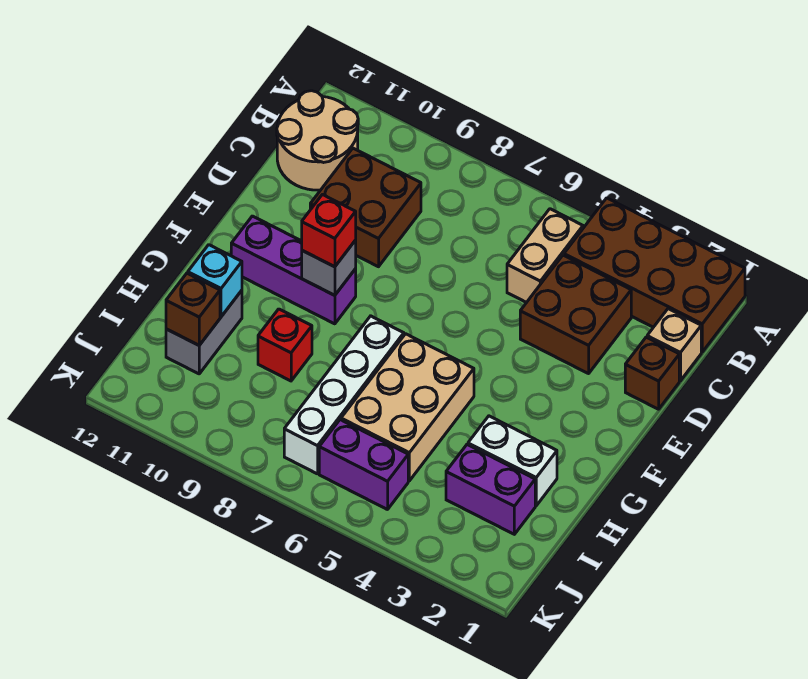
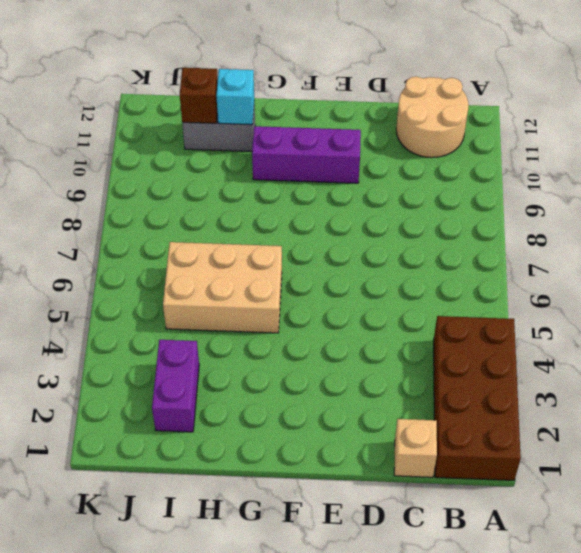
purple brick E10:G10 level 1 -> purple brick F9:F11 level 1
none -> tan brick B5:C5 level 1
none -> brown brick C3:D4 level 1
none -> brown brick C9:D10 level 1

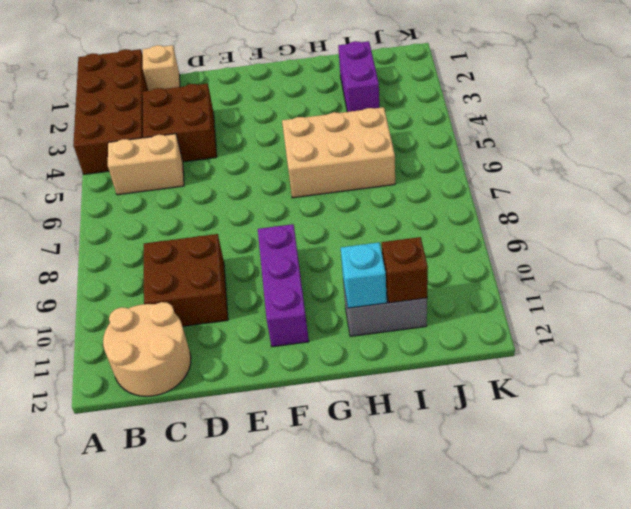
none -> brown brick D1 level 1
none -> white brick G7:J7 level 1
none -> white brick H2:H3 level 1

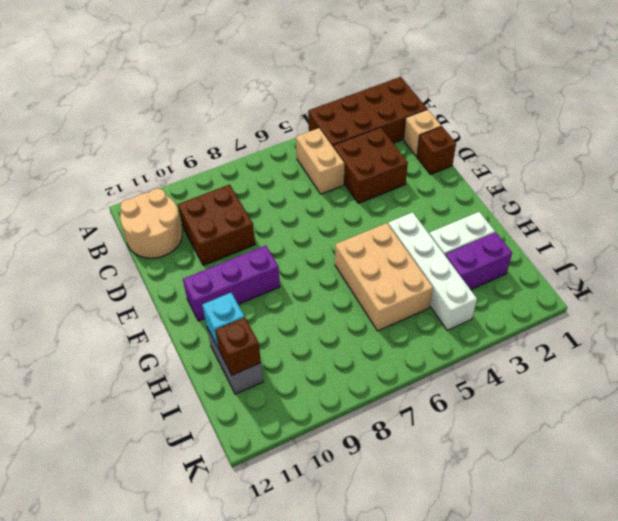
white brick G4:J4 level 1 -> white brick G7:J7 level 1
none -> red brick H9 level 1
none -> purple brick J5:J6 level 1
none -> grey brick F9 level 2

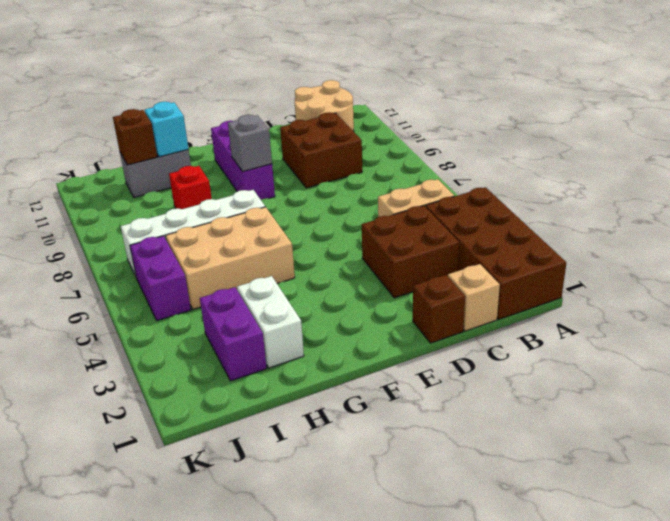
none -> red brick F9 level 3

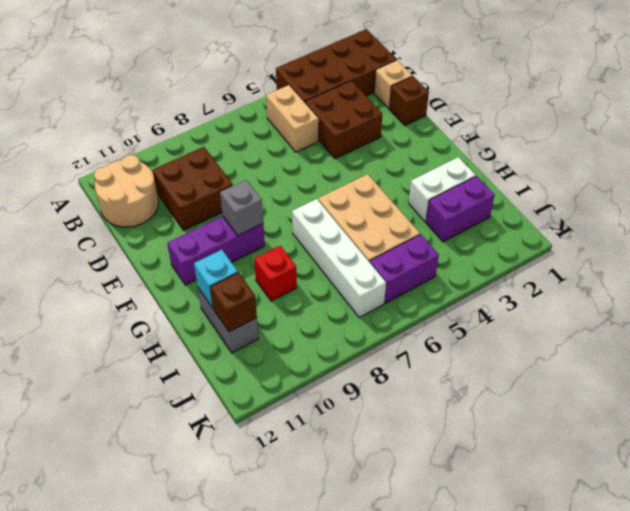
none -> red brick F9 level 3

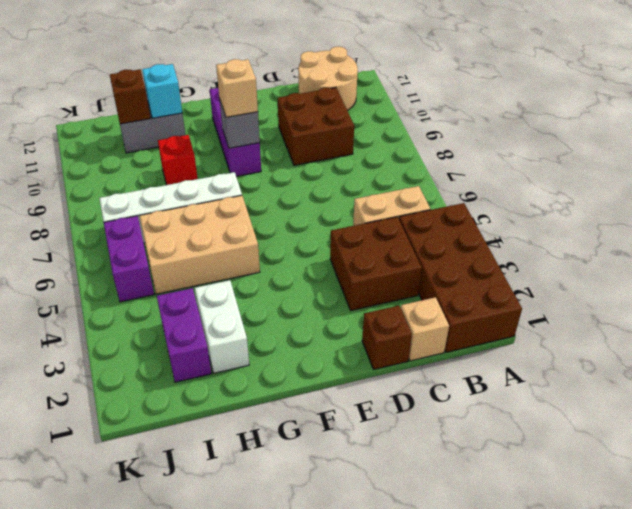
tan brick F9 level 3 -> red brick F9 level 3

